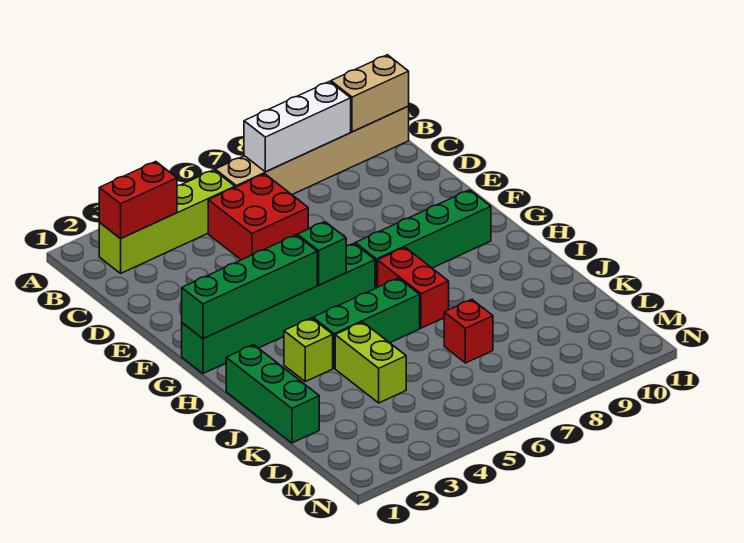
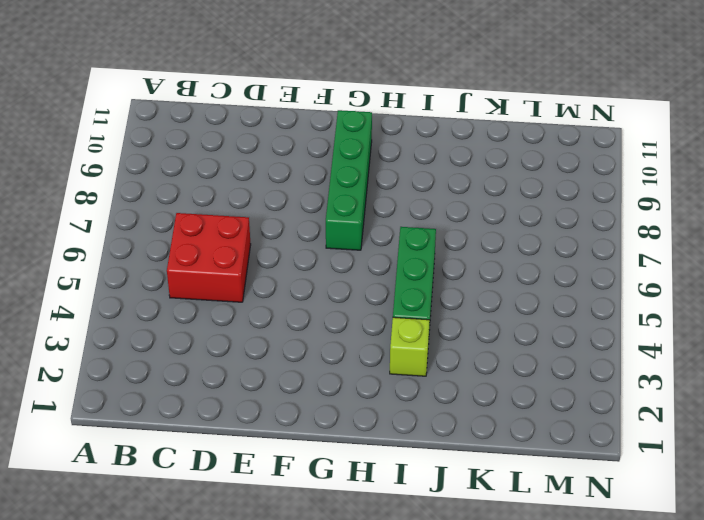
none -> lime brick B2:B5 level 1
none -> tan brick B6:B11 level 1
none -> green brick G1:G6 level 1

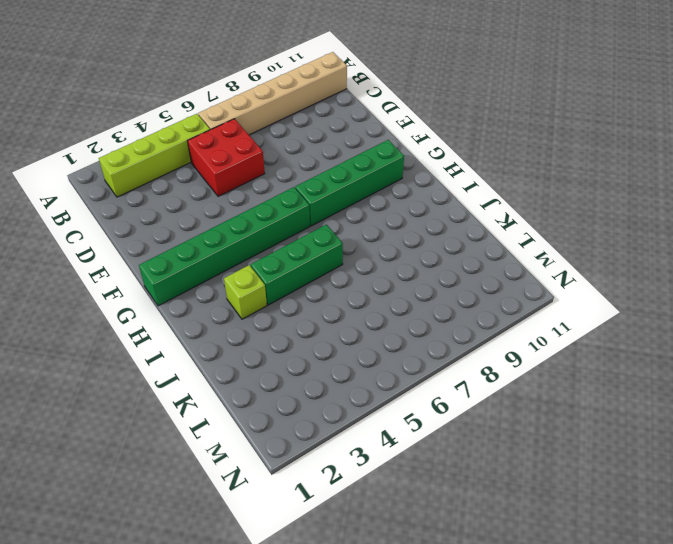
none -> red brick H7:I7 level 1
none -> green brick I1:K1 level 1
none -> lime brick J4:K4 level 1

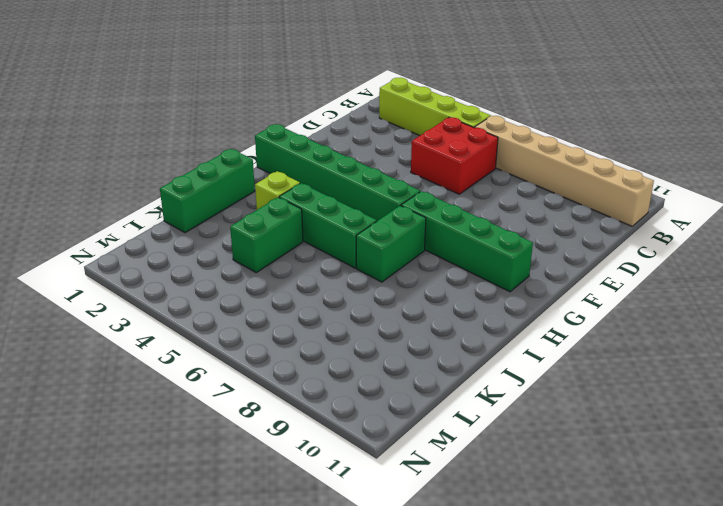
green brick H7:I7 level 1 -> red brick H7:I7 level 1
green brick J4:K4 level 1 -> lime brick J4:K4 level 1
none -> red brick K7 level 1
none -> red brick B2:B3 level 2
none -> white brick B7:B9 level 2

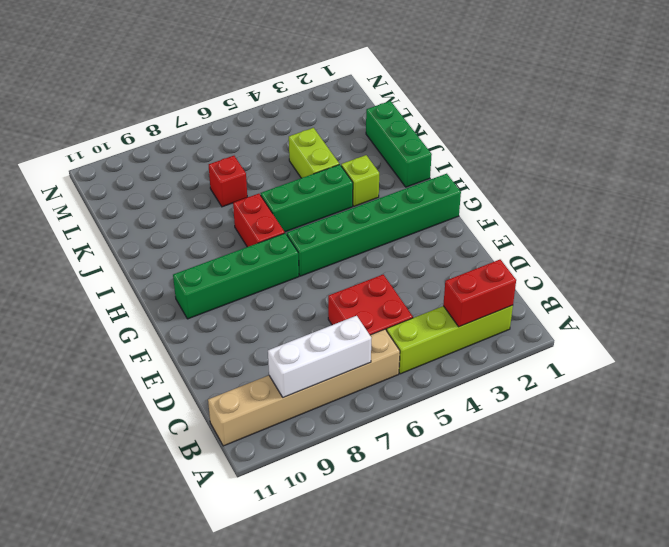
none -> tan brick B10:B11 level 2
none -> green brick G1:G4 level 2
none -> green brick G5 level 2

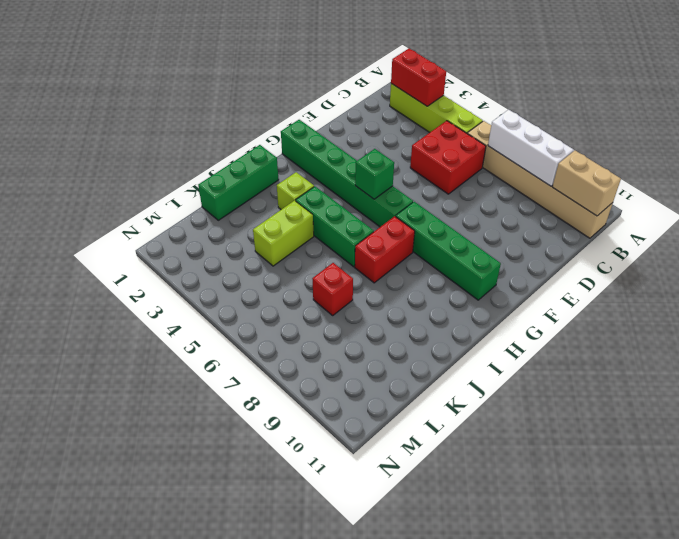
none -> green brick G1:G4 level 2

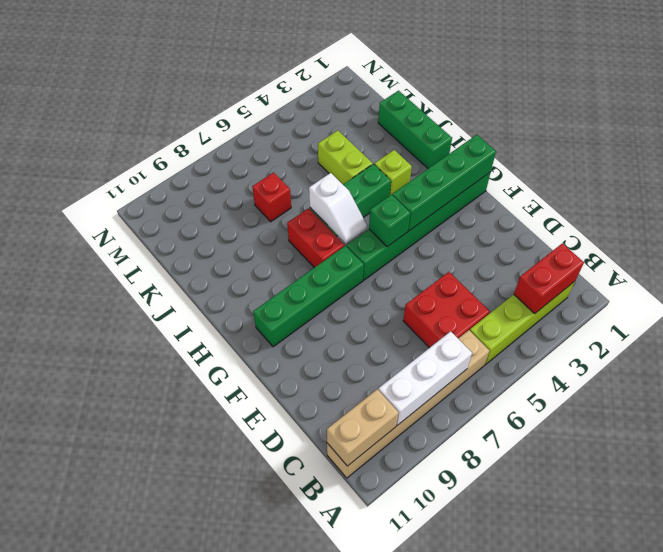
white slope H6:I6 level 2 top I -> none

